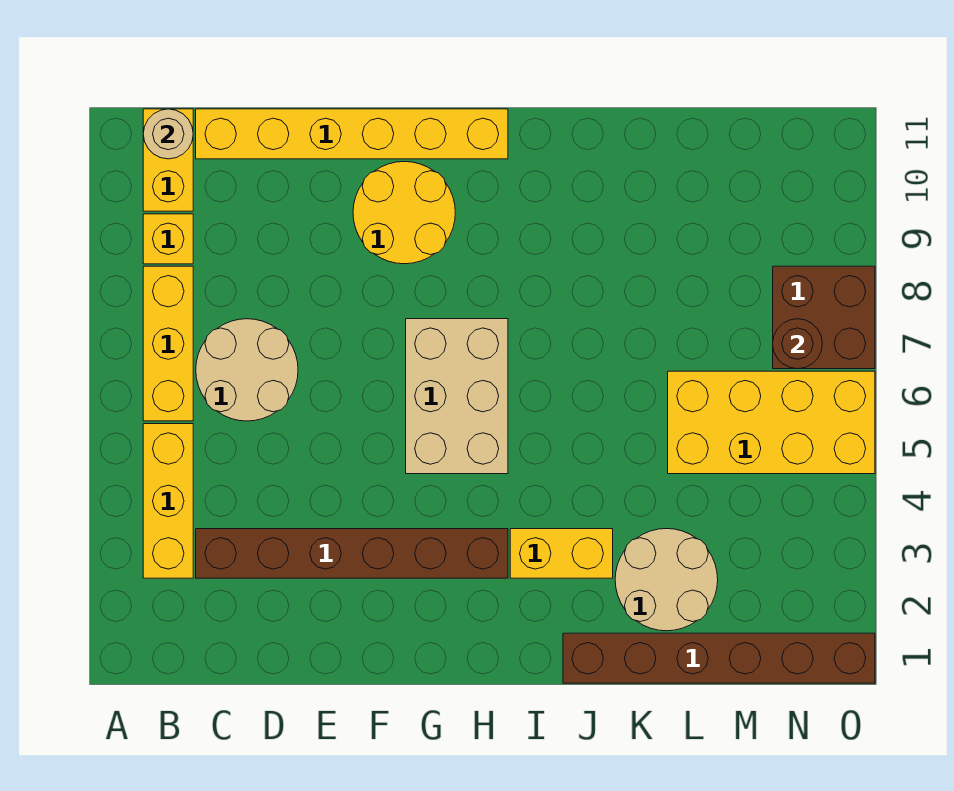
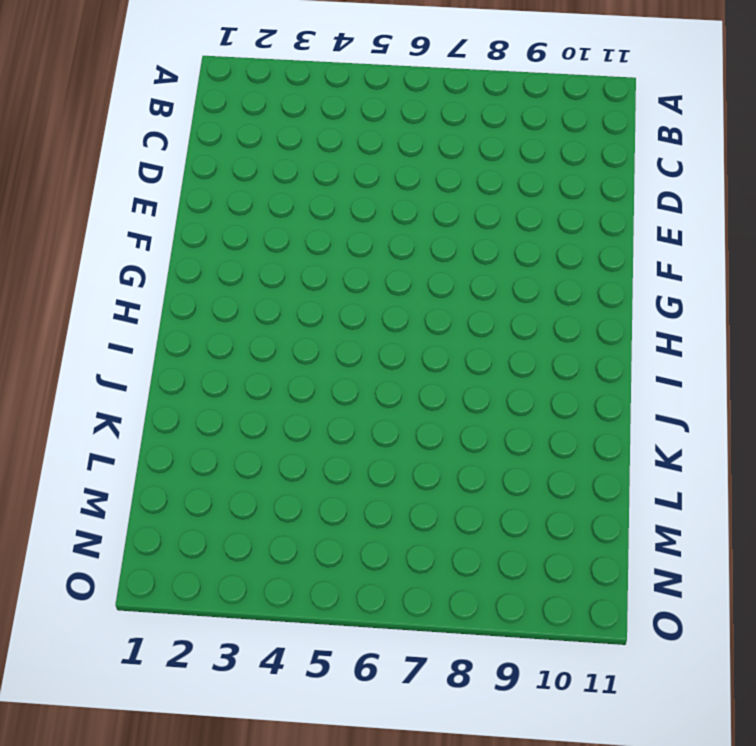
none -> yellow brick B3:B5 level 1
none -> yellow brick B6:B8 level 1
none -> yellow brick B9 level 1

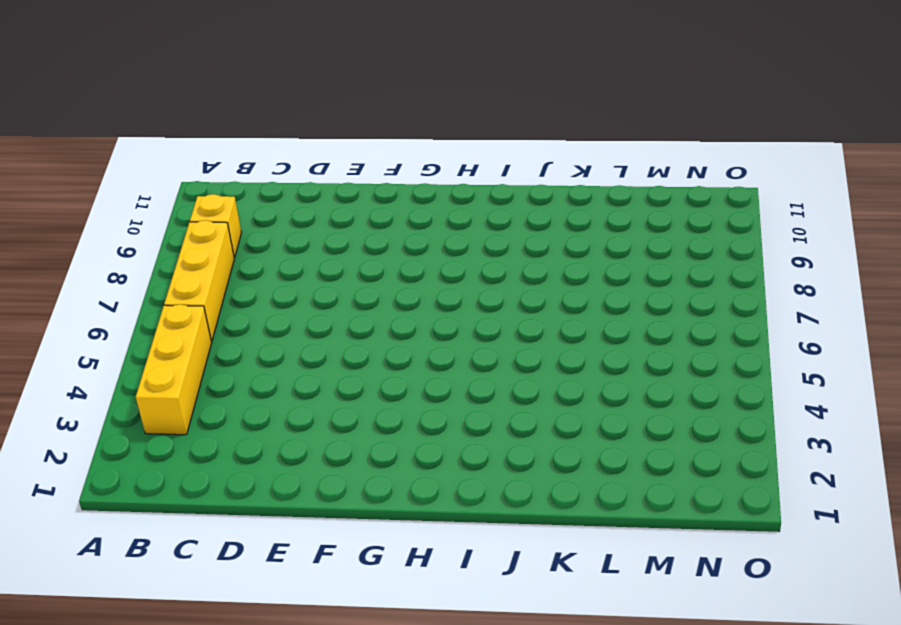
none -> yellow brick B10:B11 level 1
none -> brown brick C3:H3 level 1
none -> tan round brick C6:D7 level 1

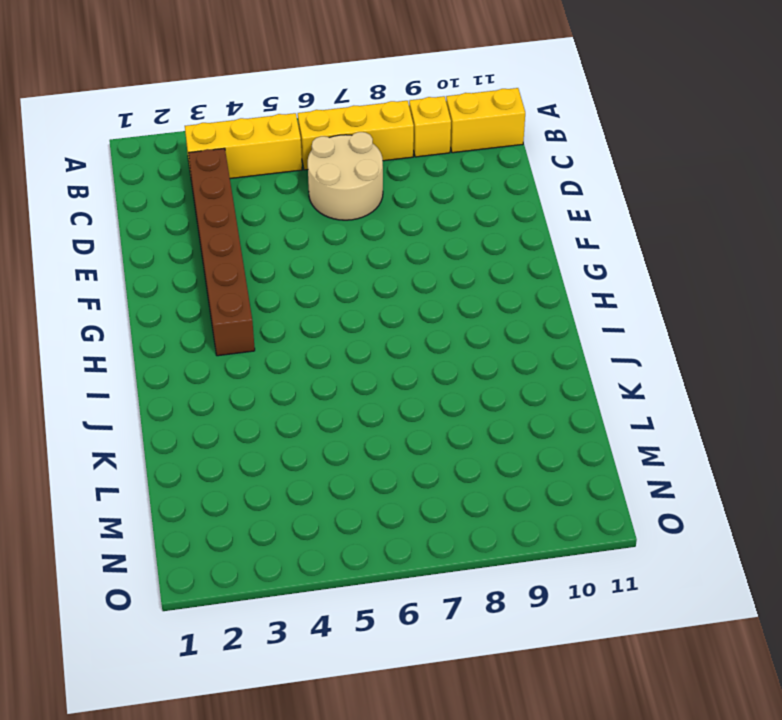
none -> yellow brick C11:H11 level 1
none -> yellow round brick F9:G10 level 1
none -> tan brick G5:H7 level 1

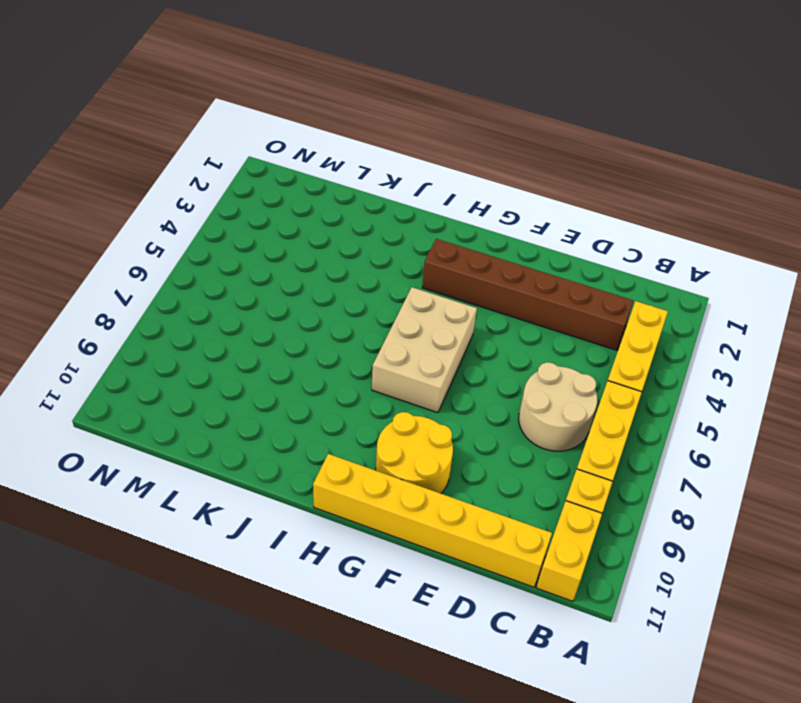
none -> yellow brick I3:J3 level 1
none -> brown brick J1:O1 level 1
none -> tan round brick K2:L3 level 1

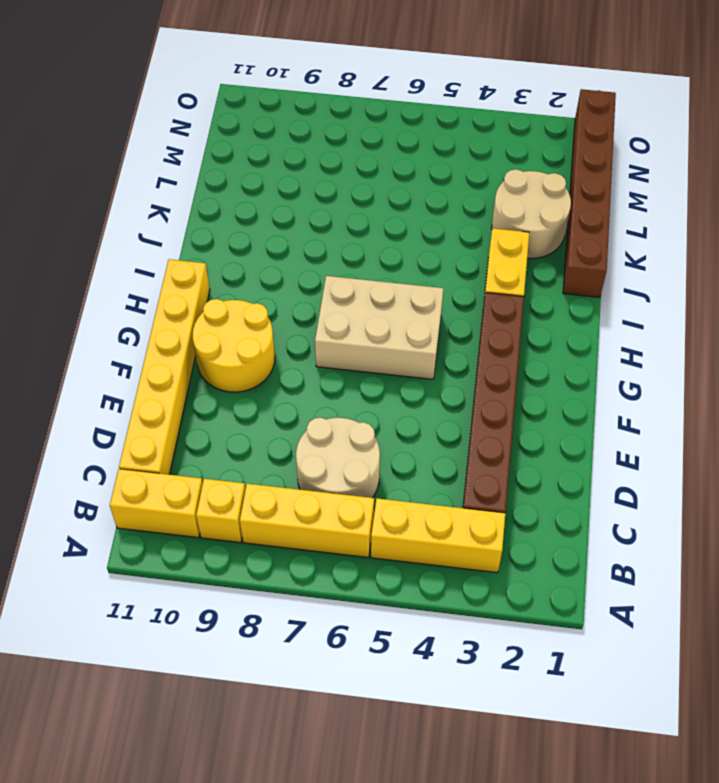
none -> yellow brick L5:O6 level 1
none -> brown brick N7:O8 level 1
none -> tan round brick B11 level 2

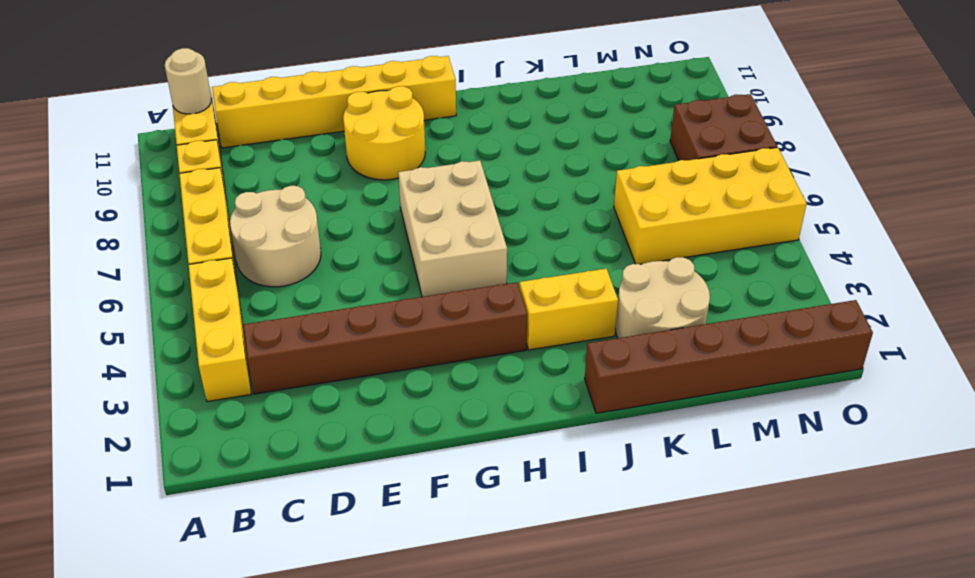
none -> brown round brick N7 level 2

